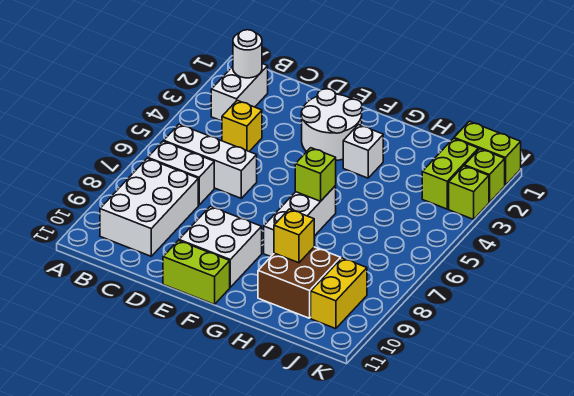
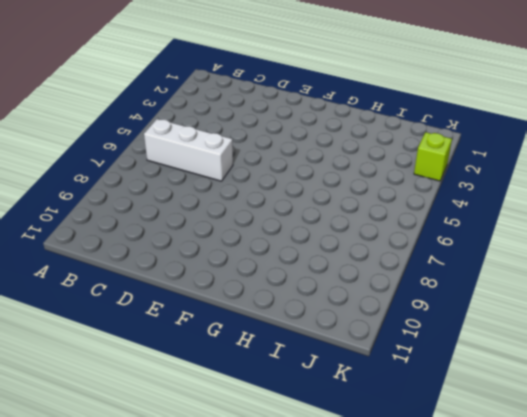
none -> white brick B2:B3 level 1
none -> white brick B7:C7 level 1
none -> white brick B8:C10 level 1

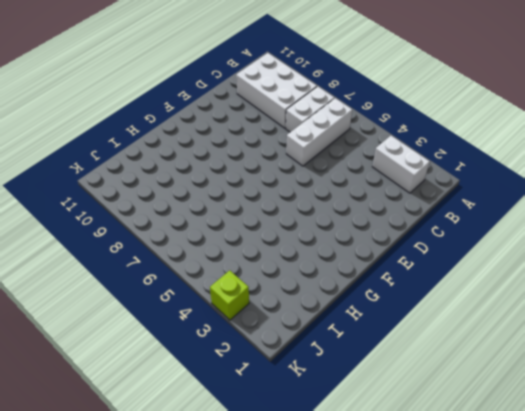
none -> yellow brick C4 level 1
none -> white round brick E2:F3 level 1
none -> white brick E9:F10 level 1

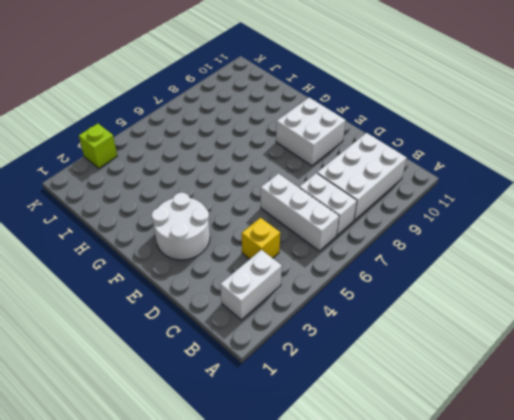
none -> lime brick E11:F11 level 1
none -> white brick G3 level 1
none -> white brick G6:G8 level 1

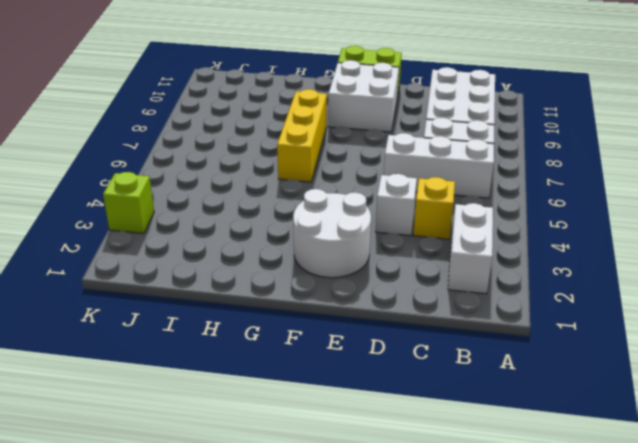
white brick D4 level 1 -> white brick G3 level 1
yellow brick G6:G8 level 1 -> white brick G6:G8 level 1
none -> brown brick H9:I10 level 1
none -> lime brick J1:K1 level 1
none -> lime brick J2:J3 level 1

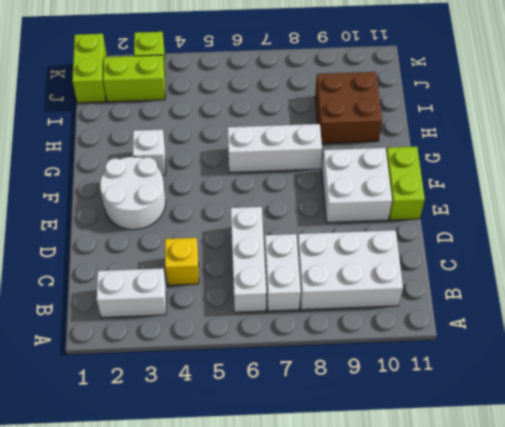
none -> yellow brick J9:J10 level 1
none -> lime brick K2 level 1
none -> white round brick B2 level 2

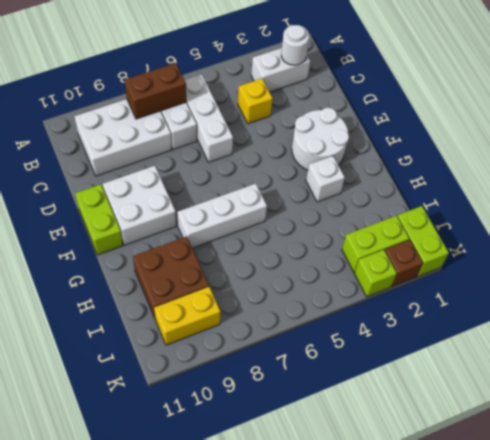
brown brick B7:B8 level 2 -> none
brown brick K2 level 1 -> lime brick K2 level 1
none -> lime brick G6 level 2
none -> yellow brick H9 level 2

